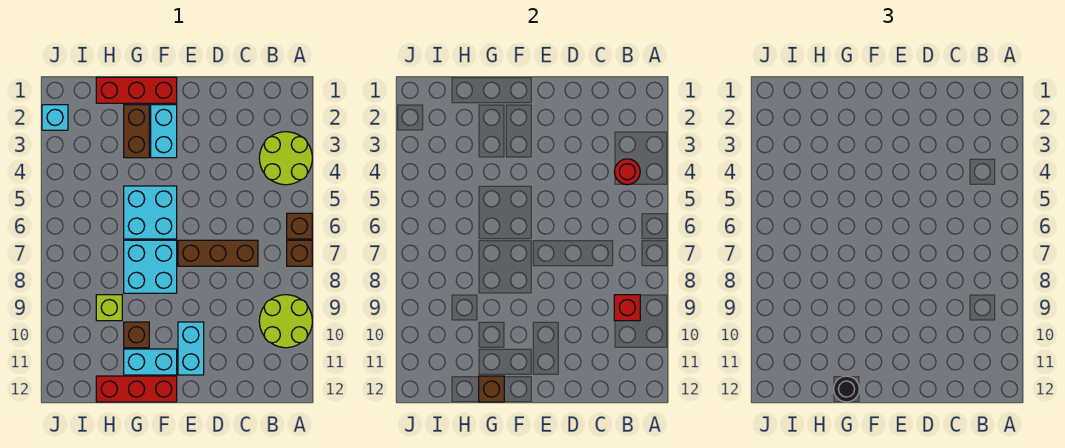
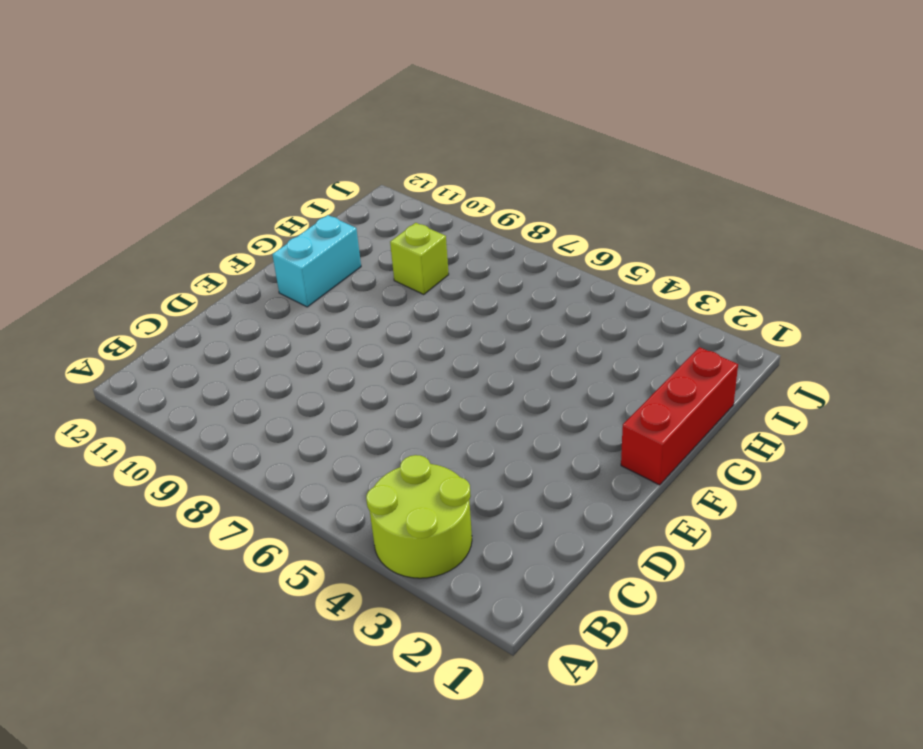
none -> brown brick A6 level 1
none -> brown brick A7 level 1
none -> lime round brick A9:B10 level 1

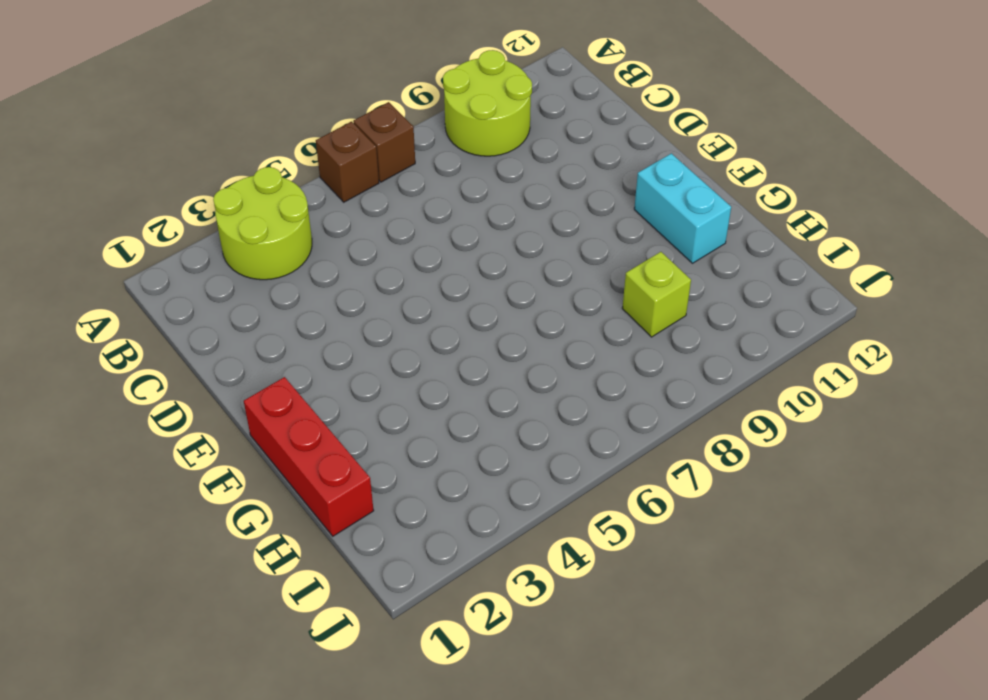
none -> brown brick C7:E7 level 1
none -> cyan brick E10:E11 level 1
none -> cyan brick F2:F3 level 1

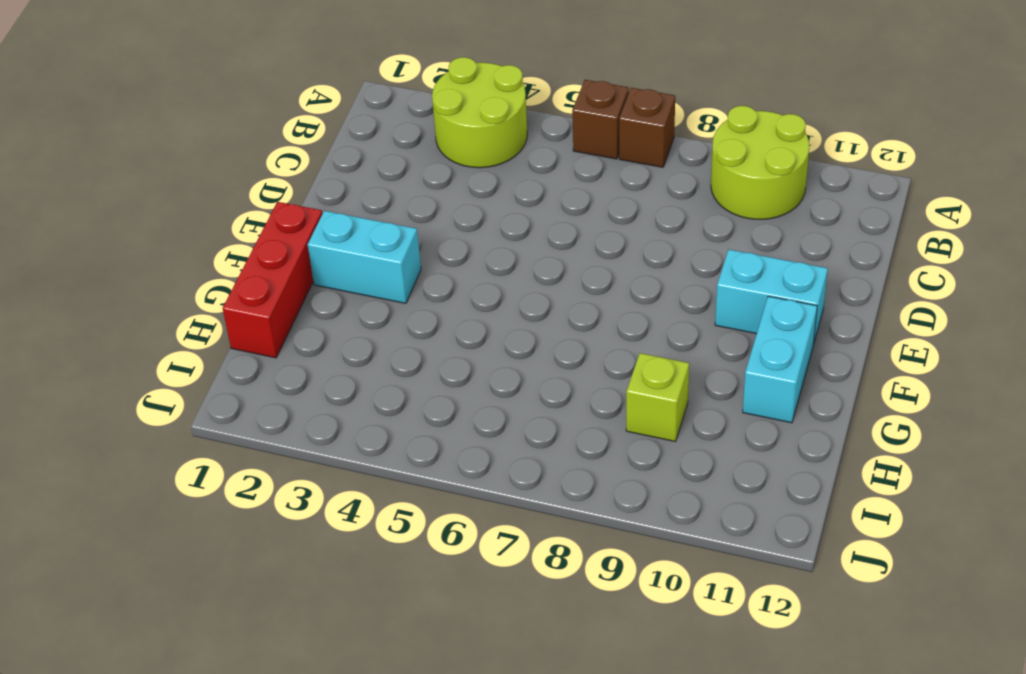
none -> brown brick C7:E7 level 1
none -> cyan brick F5:G6 level 1
none -> cyan brick F7:G8 level 1

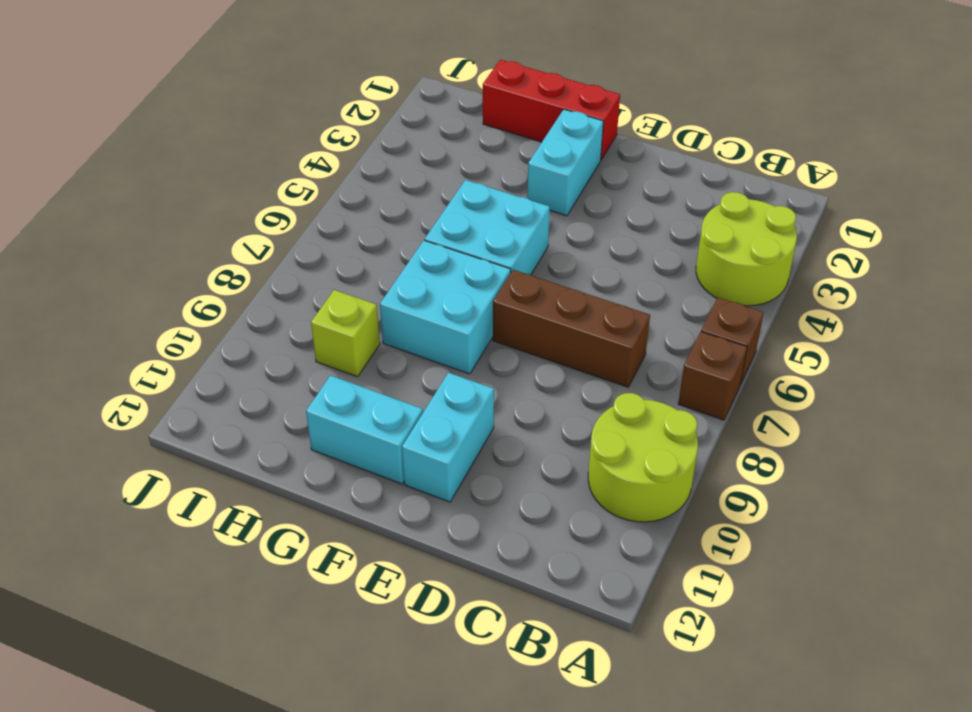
none -> red brick F12:H12 level 1
none -> brown brick G2:G3 level 1
none -> brown brick G10 level 1

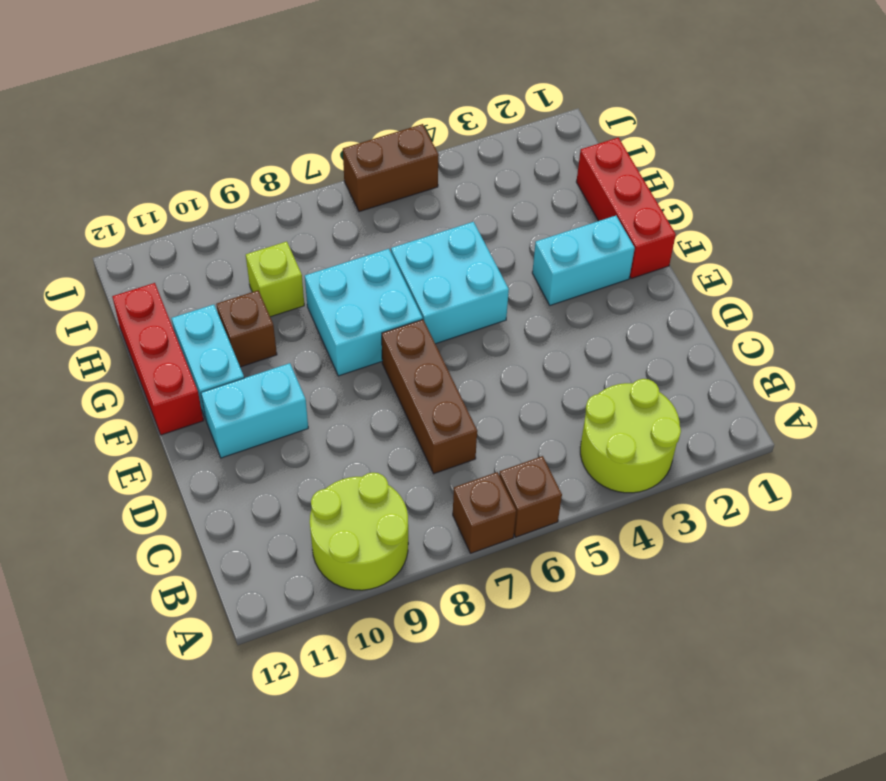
brown brick J5:J6 level 1 -> brown brick G2:G3 level 1
none -> cyan brick J2 level 1
none -> red round brick B4 level 2
none -> red brick B9 level 2

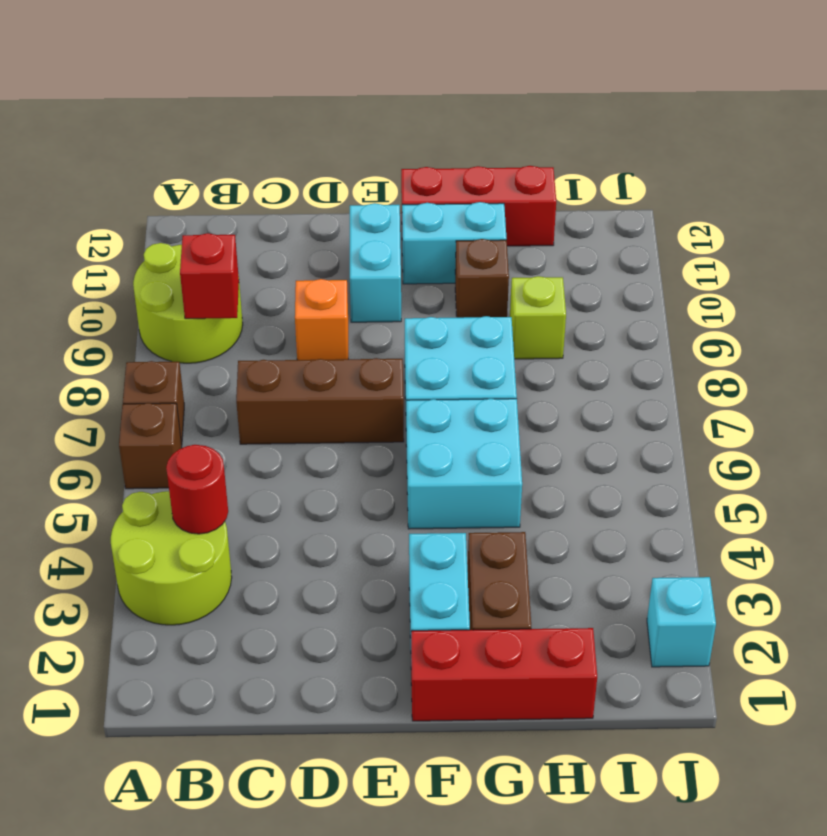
orange brick D9 level 1 -> none
none -> brown brick G12 level 2
none -> black round brick G12 level 3

